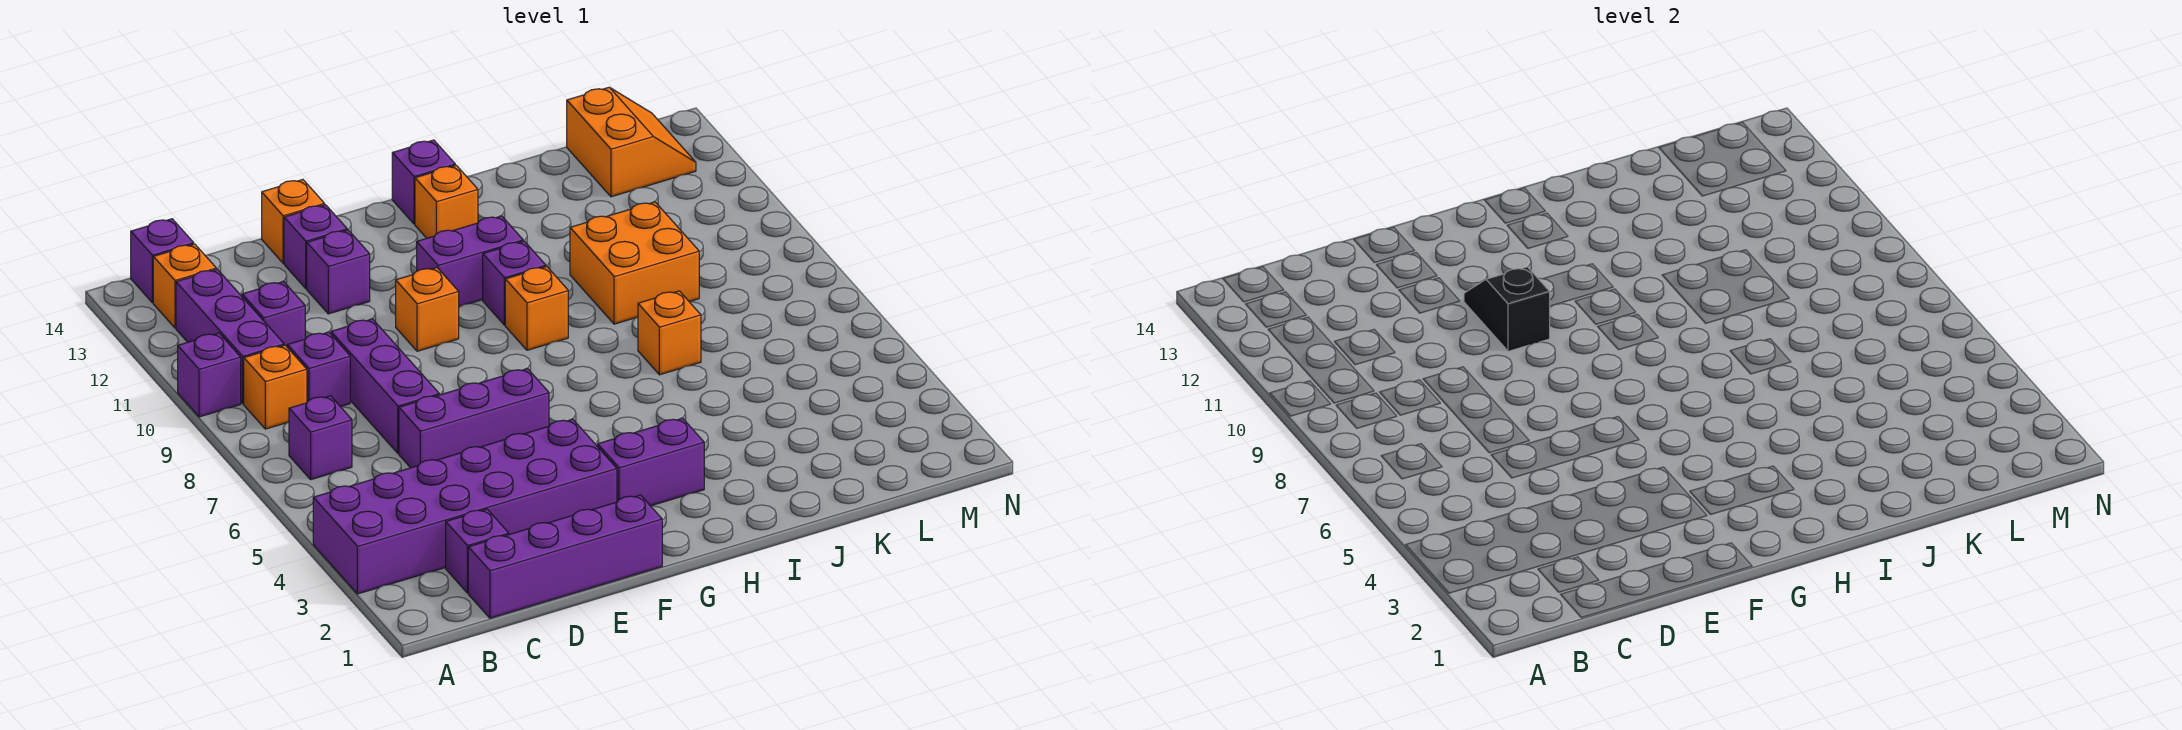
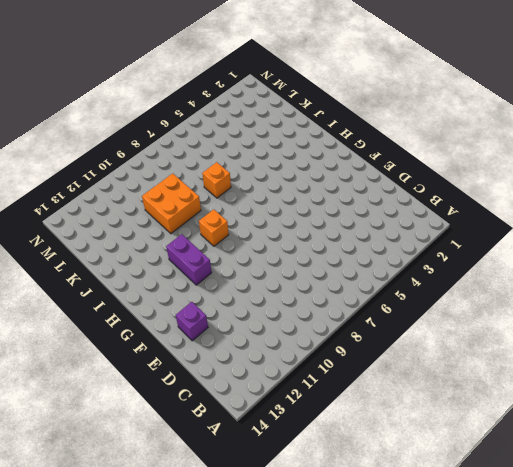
none -> purple brick A3:F4 level 1
none -> purple brick A10 level 1
none -> purple brick B7 level 1

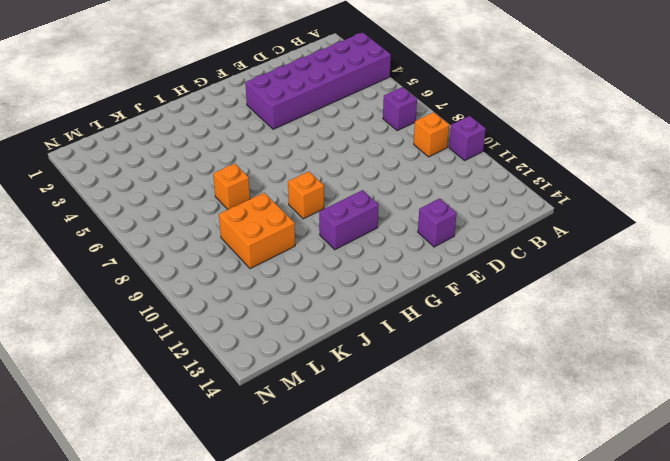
none -> purple brick B10:B12 level 1
none -> orange brick B13 level 1
none -> purple brick B14 level 1

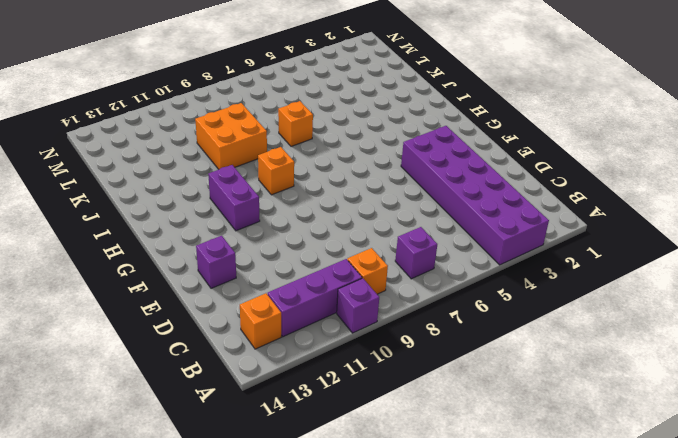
none -> purple brick B14 level 1
none -> purple brick C1:F1 level 1
none -> purple brick C2 level 1

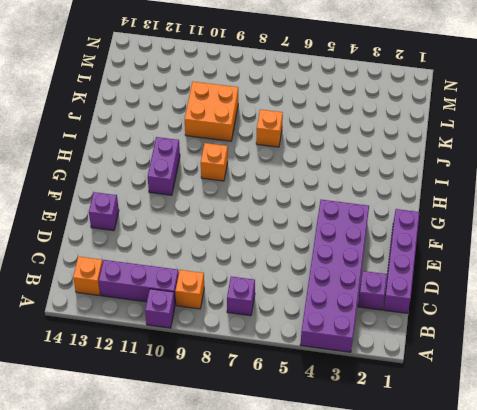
none -> purple brick B14 level 1
none -> purple brick C9 level 1
none -> purple brick C11 level 1

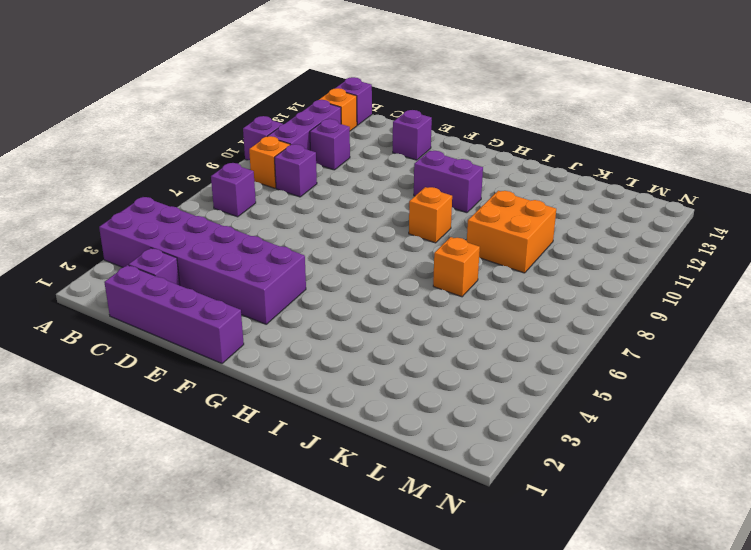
none -> purple brick D6:F6 level 1
none -> purple brick D7:D9 level 1
none -> purple brick E12 level 1

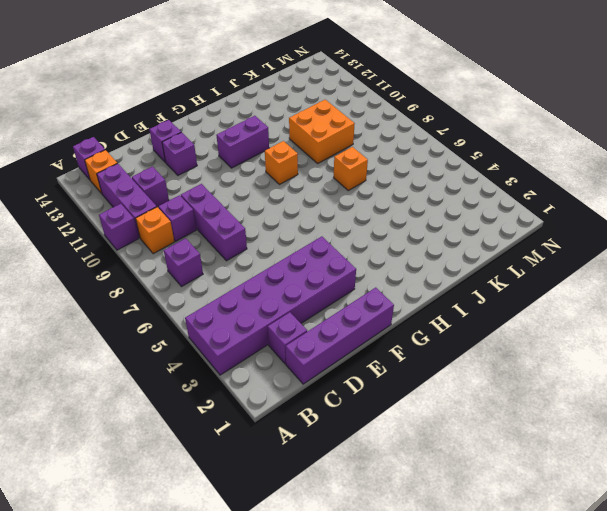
none -> purple brick D6:F6 level 1
none -> orange brick E14 level 1
none -> orange brick F10 level 1

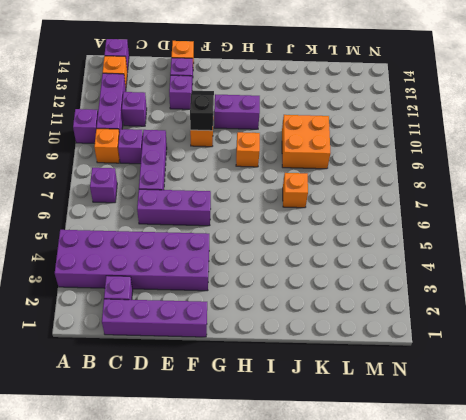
none -> purple brick G3:H3 level 1
none -> purple brick H10 level 1
none -> orange brick H13 level 1

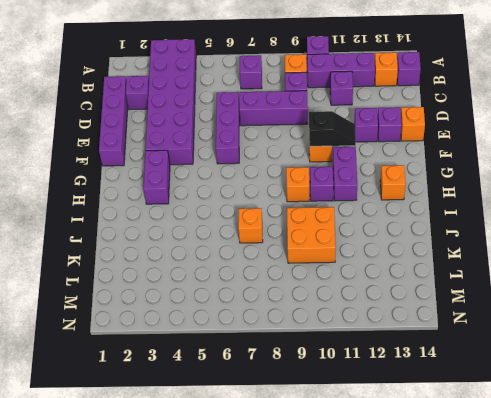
none -> purple brick H14 level 1
none -> orange slope L13:M14 level 1 top L

